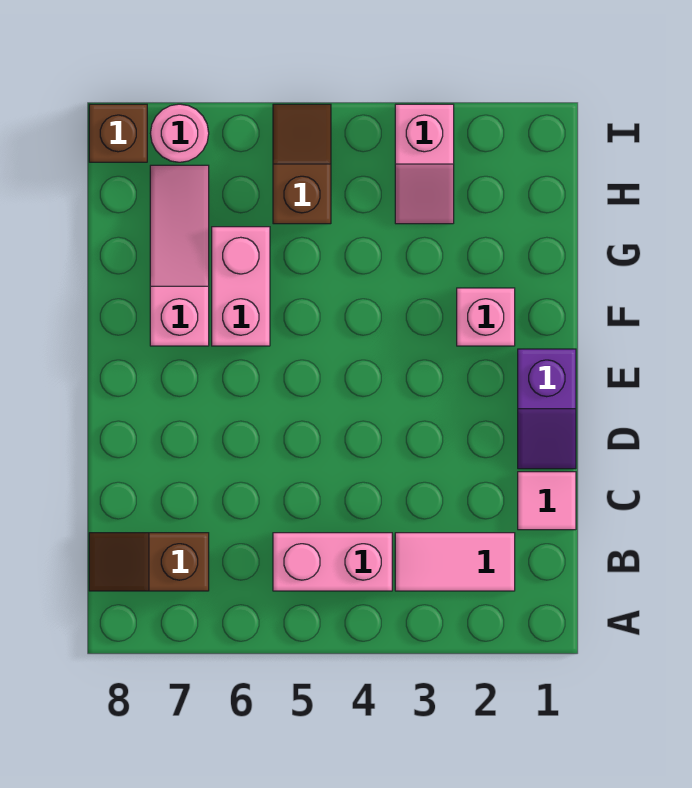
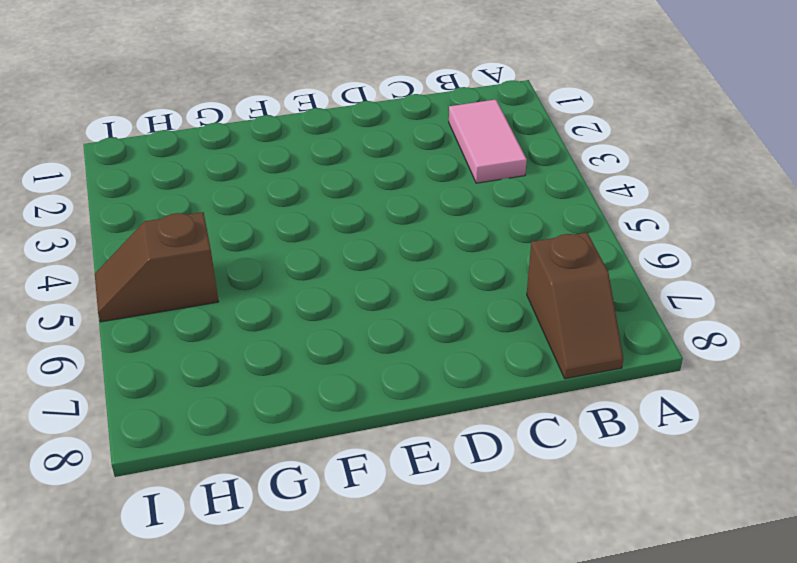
none -> pink brick B4:B5 level 1
none -> pink tile C1 level 1
none -> purple slope D1:E1 level 1 top E

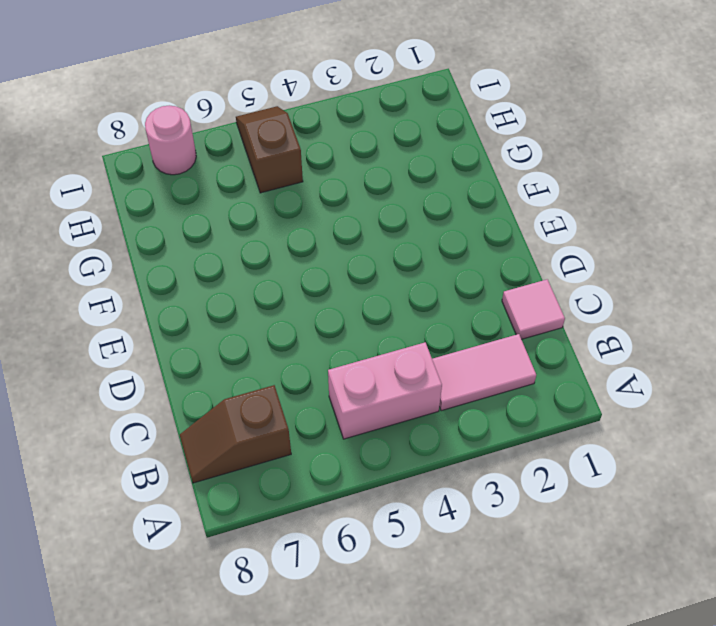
none -> purple slope D1:E1 level 1 top E
none -> pink brick F2 level 1
none -> pink brick F6:G6 level 1

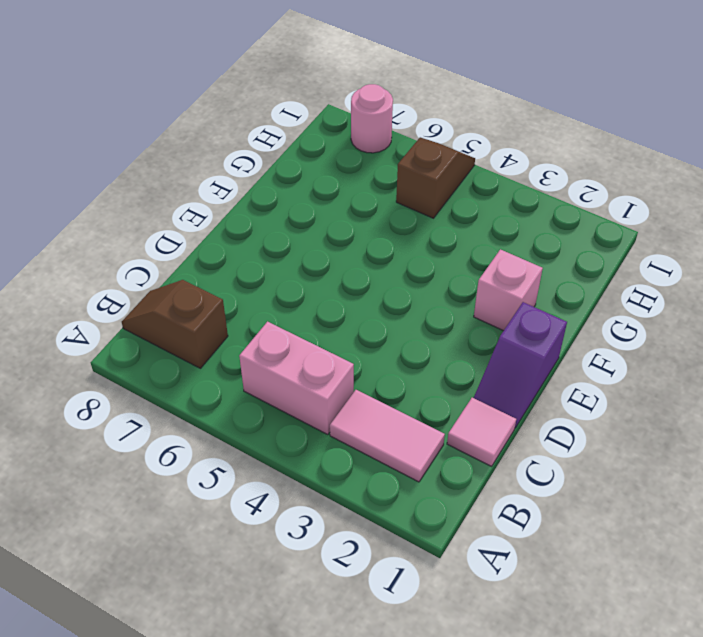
none -> pink brick F6:G6 level 1
none -> pink slope F7:H7 level 1 top F
none -> pink slope H3:I3 level 1 top I

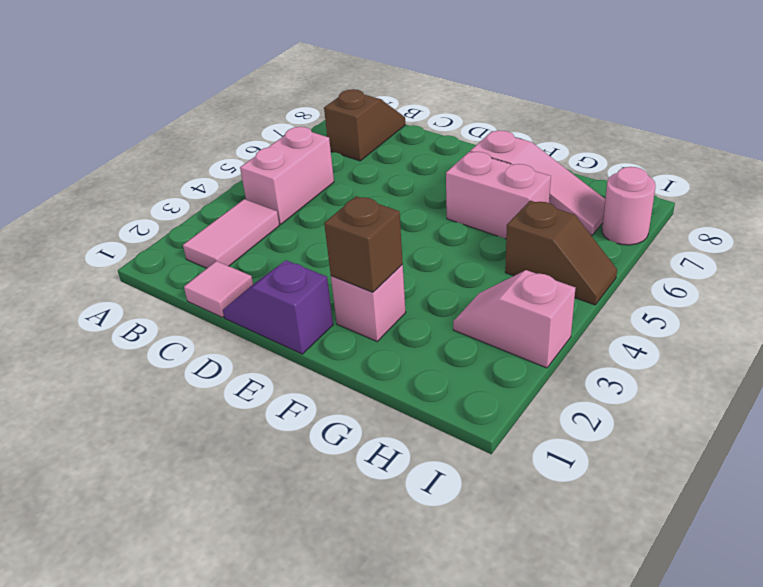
brown brick F2 level 2 -> brown brick I8 level 1

